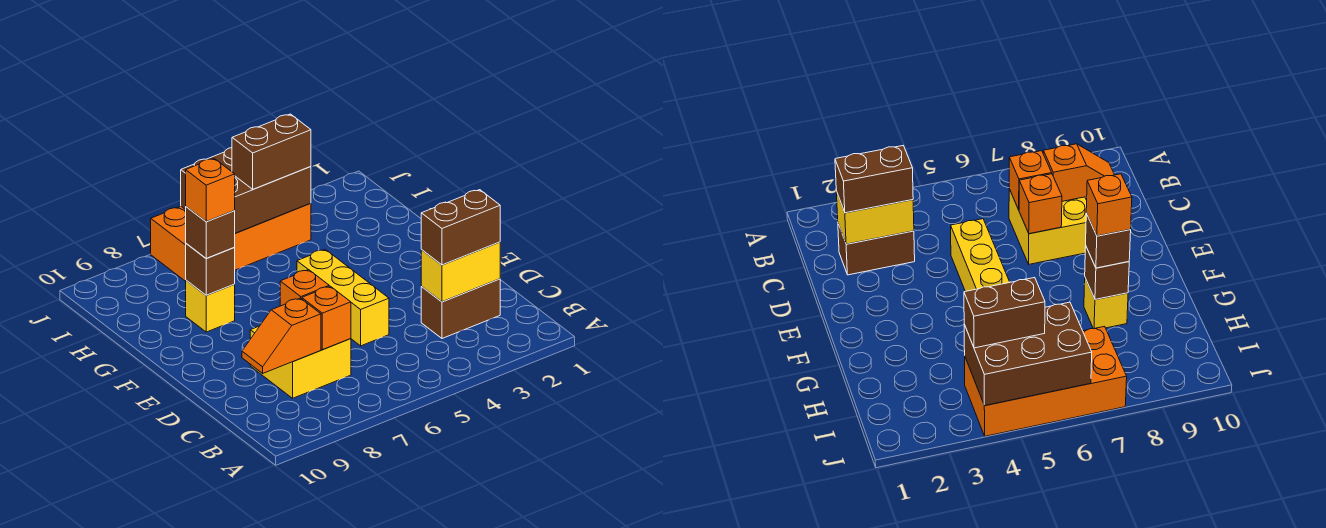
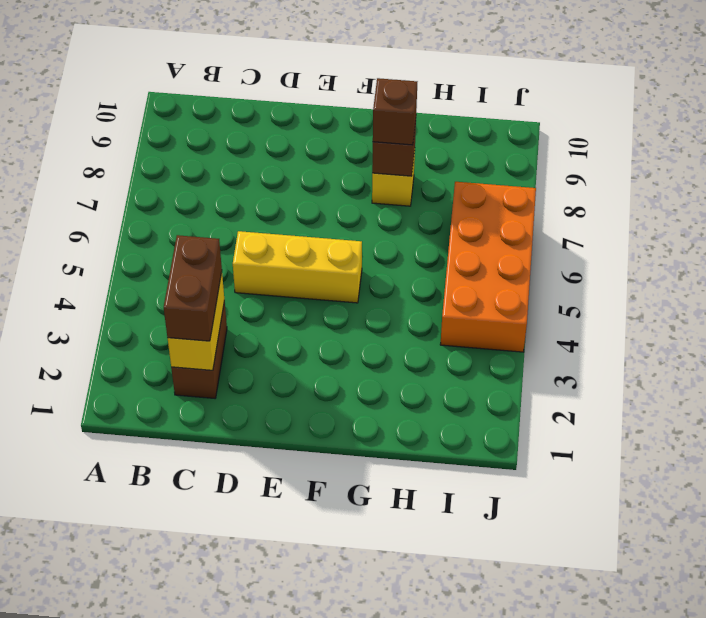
none -> yellow brick C7:D8 level 1
none -> orange brick C7 level 2
none -> orange slope C8:C9 level 2 top 8

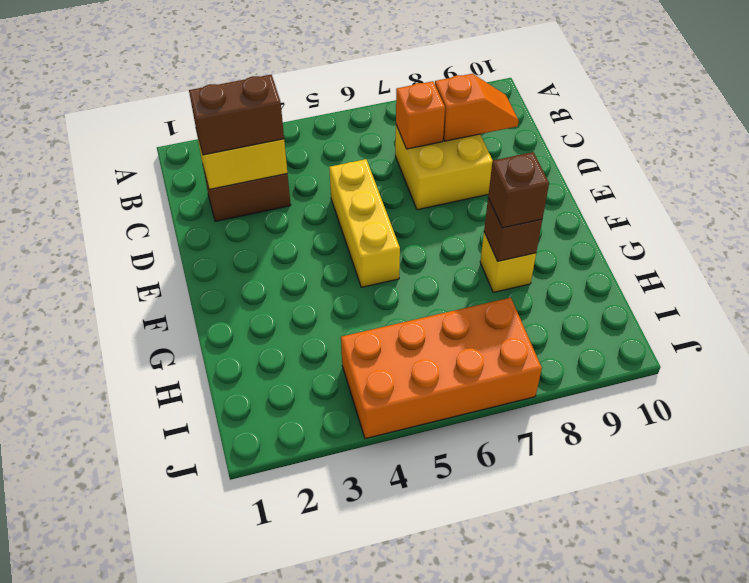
none -> orange brick D7 level 2
none -> brown brick I4:J6 level 2
none -> brown brick I4:I5 level 3

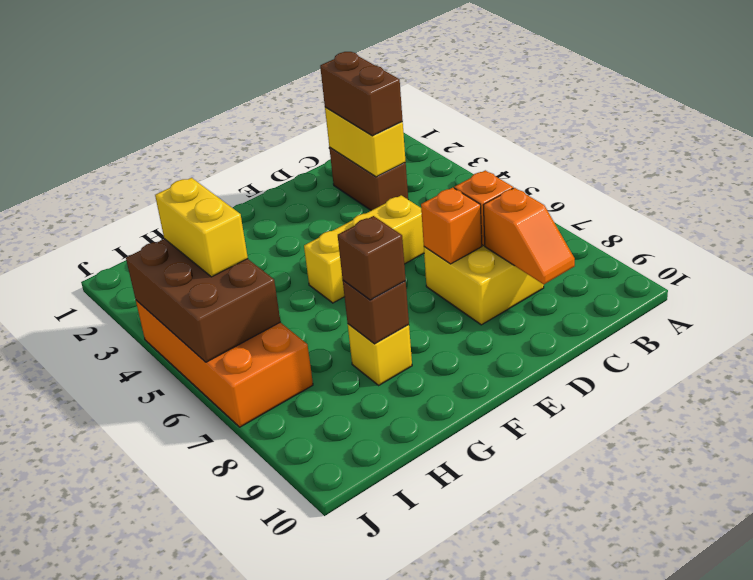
yellow brick I4:I5 level 3 -> brown brick I4:I5 level 3
none -> orange brick G8 level 4

